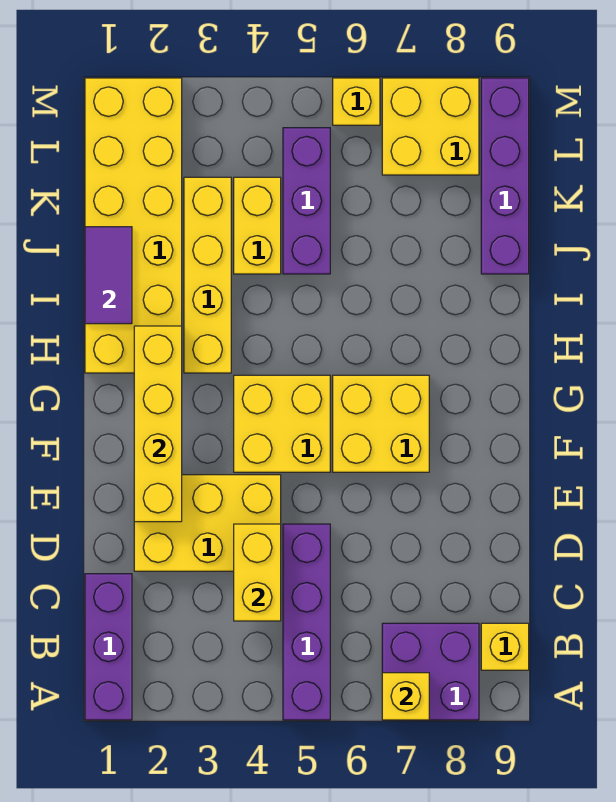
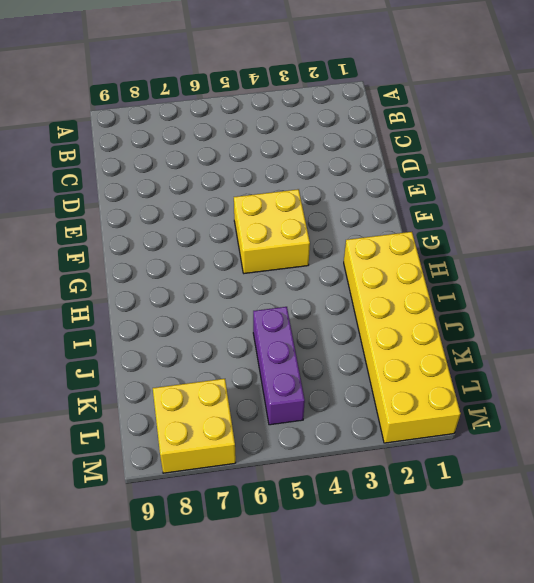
none -> purple brick A1:C1 level 1
none -> purple brick A5:D5 level 1
none -> purple brick A7:B8 level 1

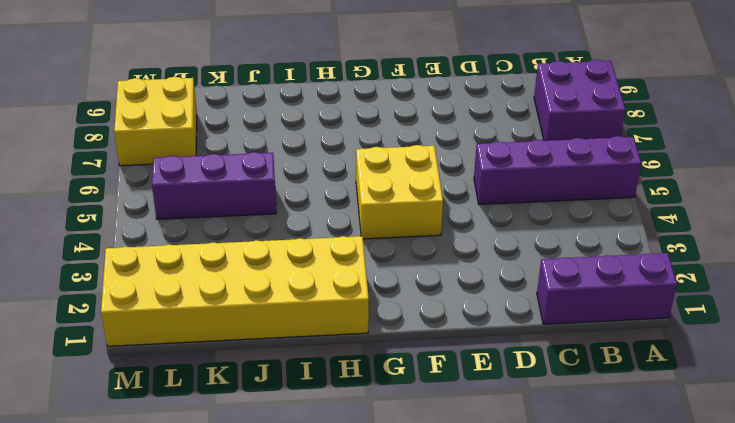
none -> yellow brick B9 level 1
none -> yellow brick D2:E4 level 1
none -> yellow brick F6:G7 level 1

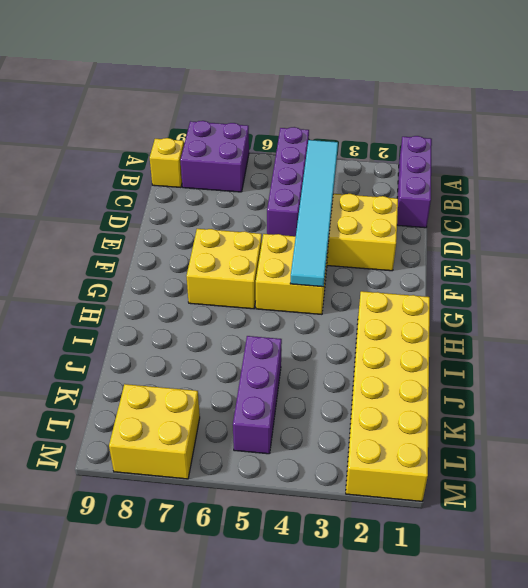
cyan tile B4:G4 level 2 -> yellow brick C4:D4 level 2
none -> yellow brick H3:K3 level 1
none -> yellow brick J4:K4 level 1
none -> purple brick J9:M9 level 1

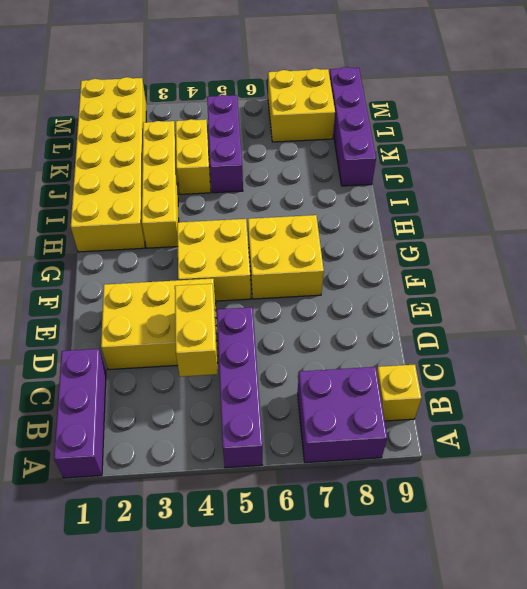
none -> yellow brick M6 level 1
none -> yellow brick A7 level 2
none -> yellow brick E2:H2 level 2

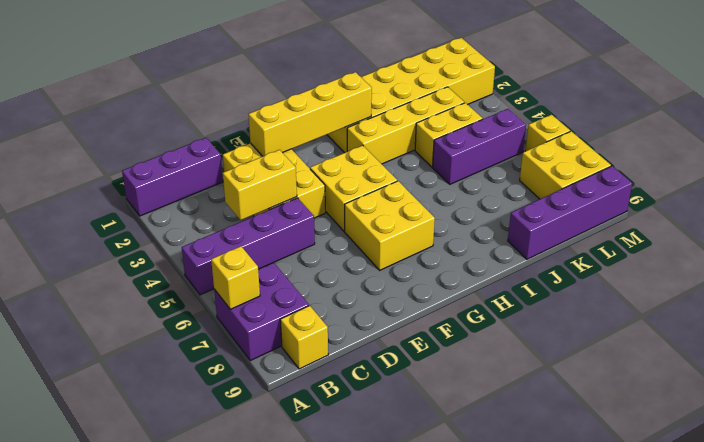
none -> purple tile I1:J1 level 2

